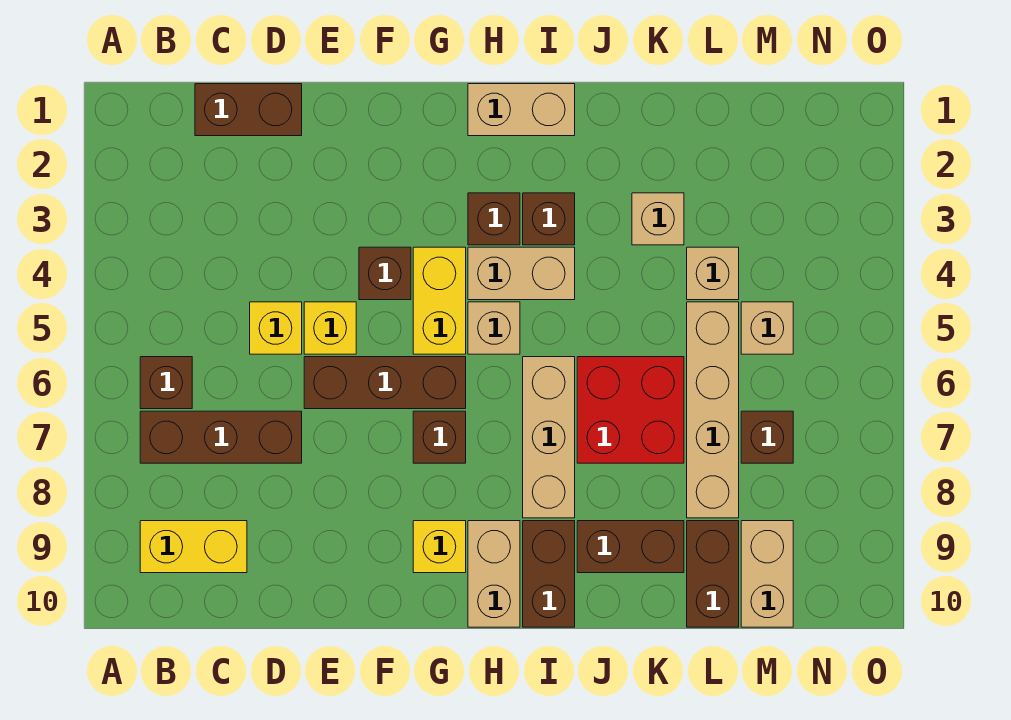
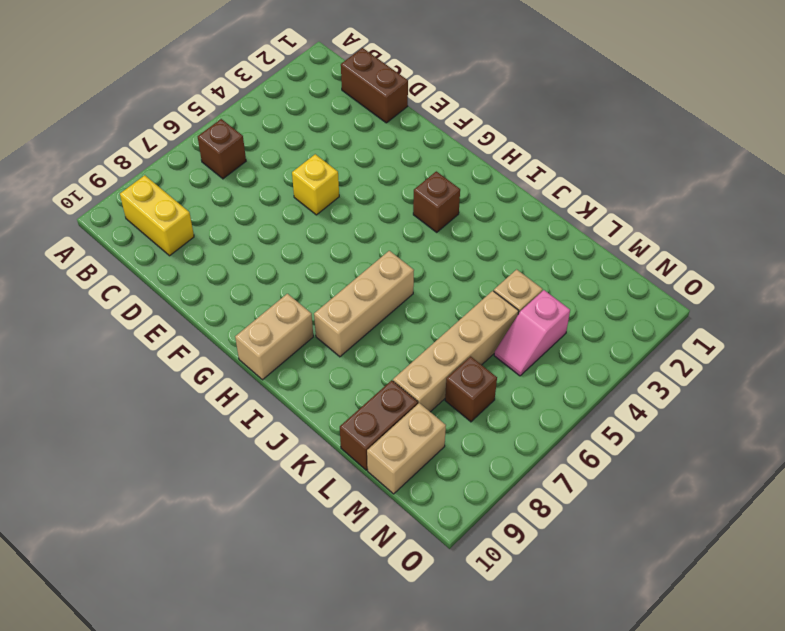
pink slope M4:M5 level 1 top 4 -> tan brick M5 level 1
none -> brown brick B7:D7 level 1
none -> yellow brick D5 level 1
none -> brown brick E6:G6 level 1

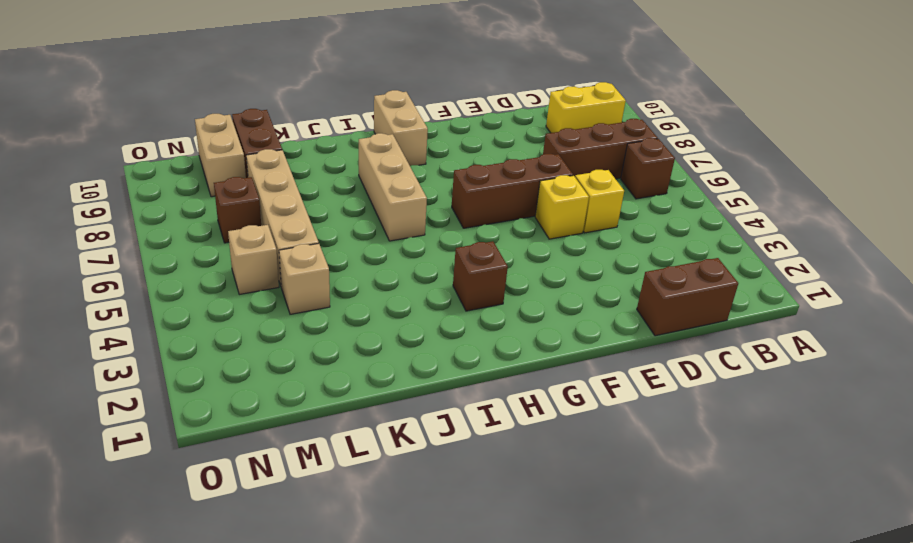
none -> brown brick F4 level 1
none -> yellow brick G4:G5 level 1
none -> brown brick G7 level 1

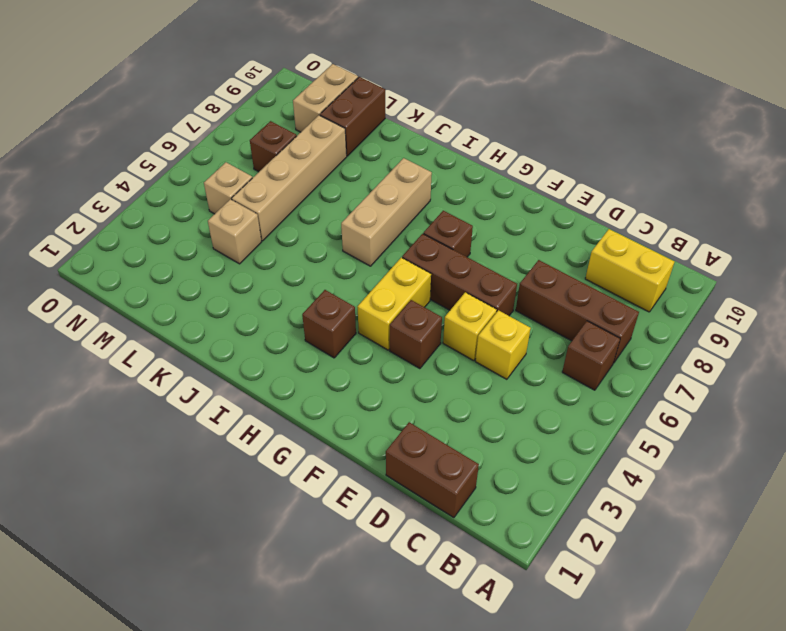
none -> yellow brick G9 level 1
none -> tan brick H1:I1 level 1
none -> tan brick H4:I4 level 1

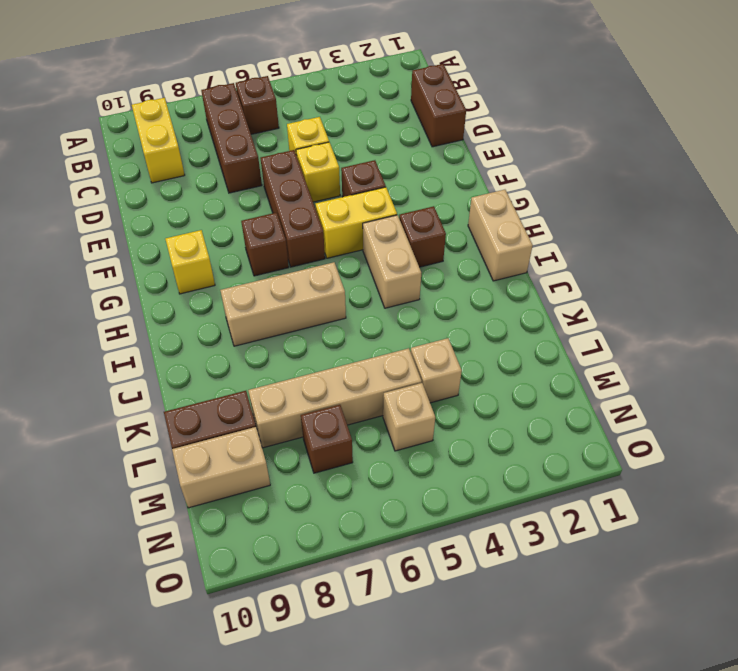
none -> tan brick H5 level 1
none -> tan brick H9:H10 level 1
none -> brown brick I3 level 1

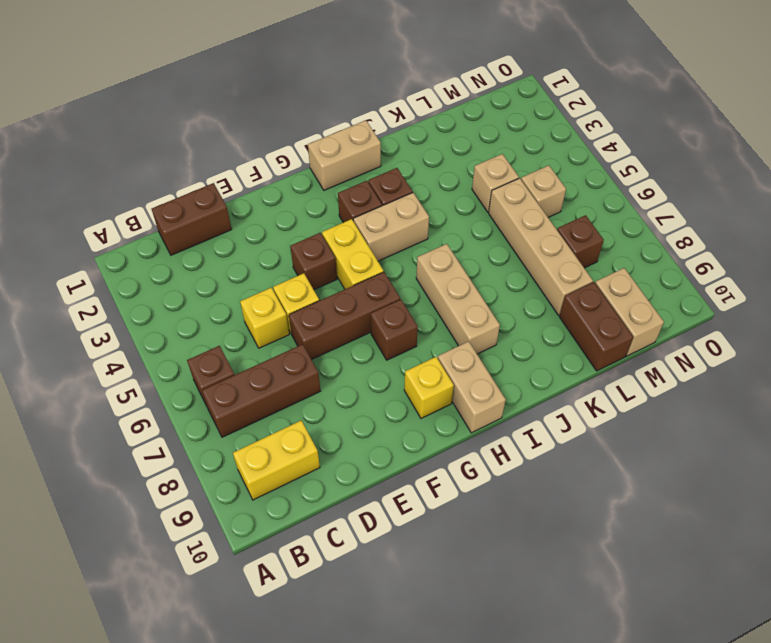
none -> tan brick H5 level 1
none -> brown brick I9:I10 level 1
none -> red brick J6:K7 level 1

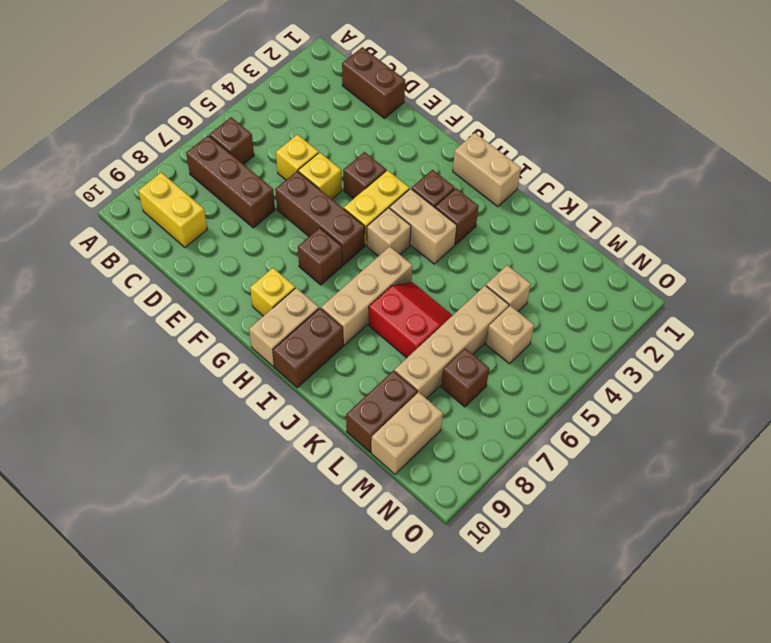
red slope J6:K7 level 1 top 7 -> red brick J6:K7 level 1
none -> brown brick J9:K9 level 1
none -> tan brick K3 level 1

